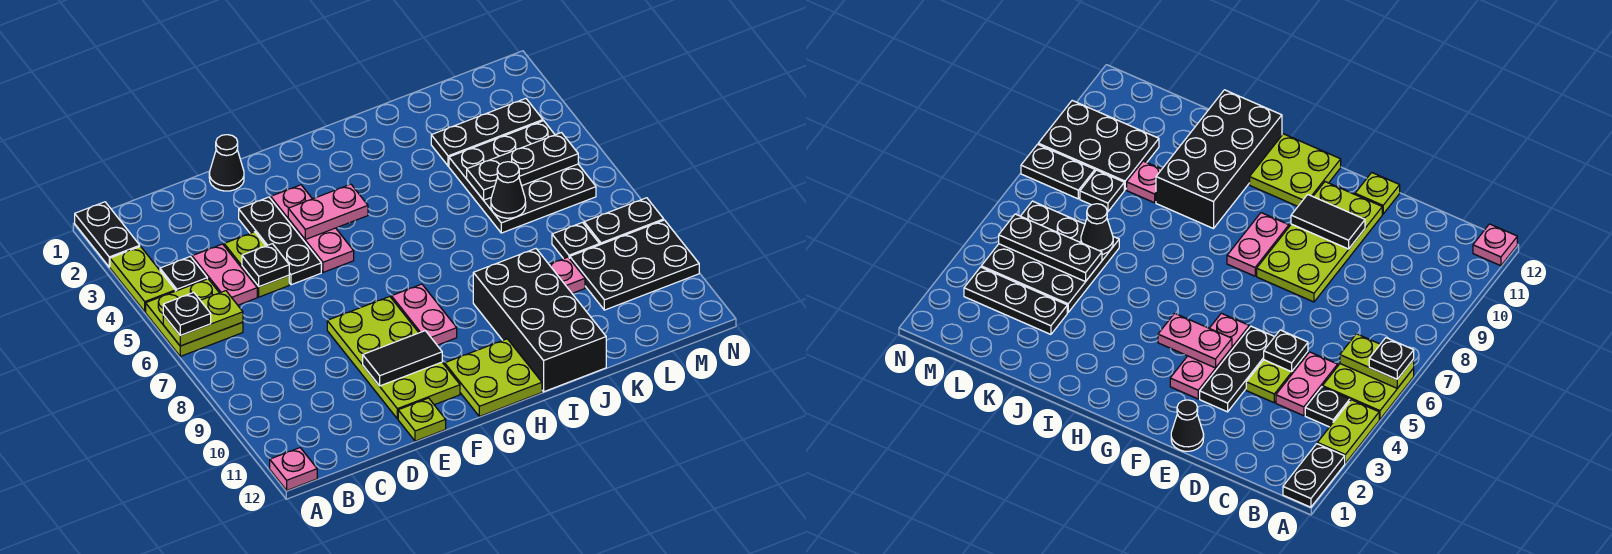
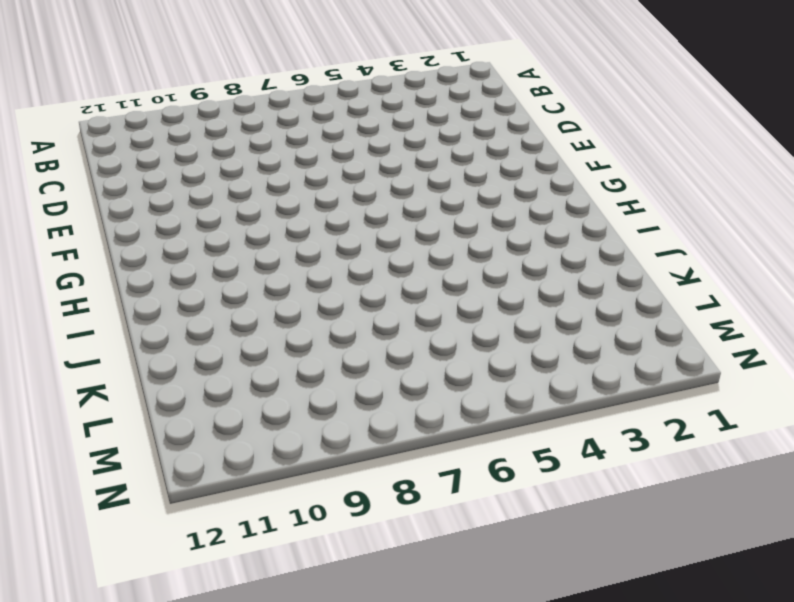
none -> black plate A1:A2 level 1
none -> lime plate A3:A4 level 1
none -> lime plate A5:B6 level 1

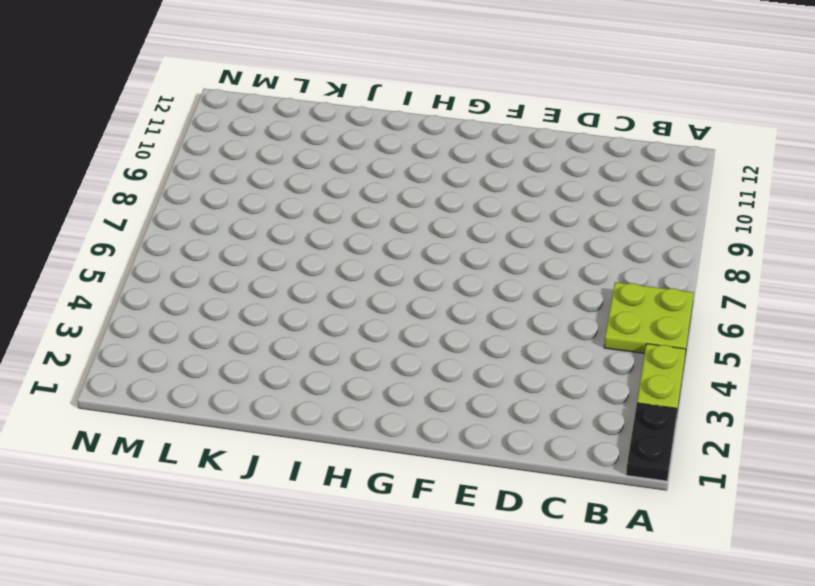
none -> pink plate A12 level 1
none -> black plate B4 level 1
none -> pink plate C4:C5 level 1

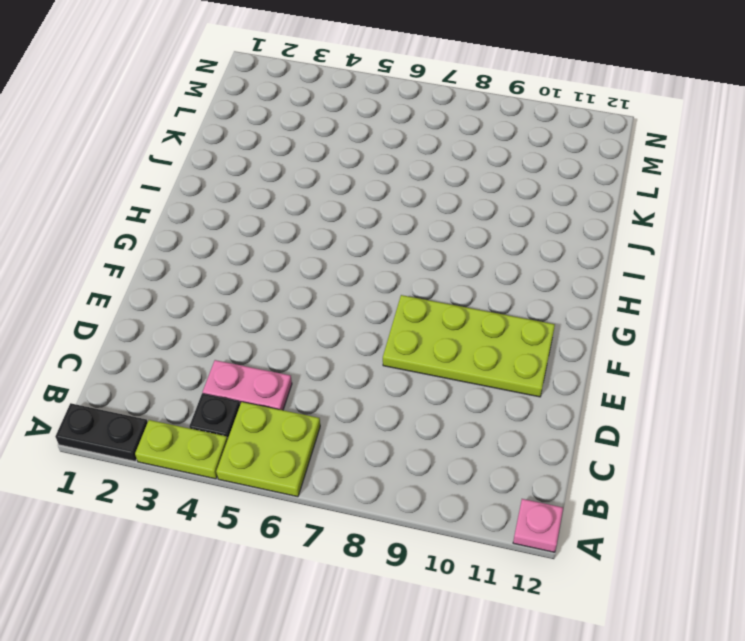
none -> lime plate D4:D5 level 1
none -> black cone E1 level 1
none -> black plate E3:E5 level 1

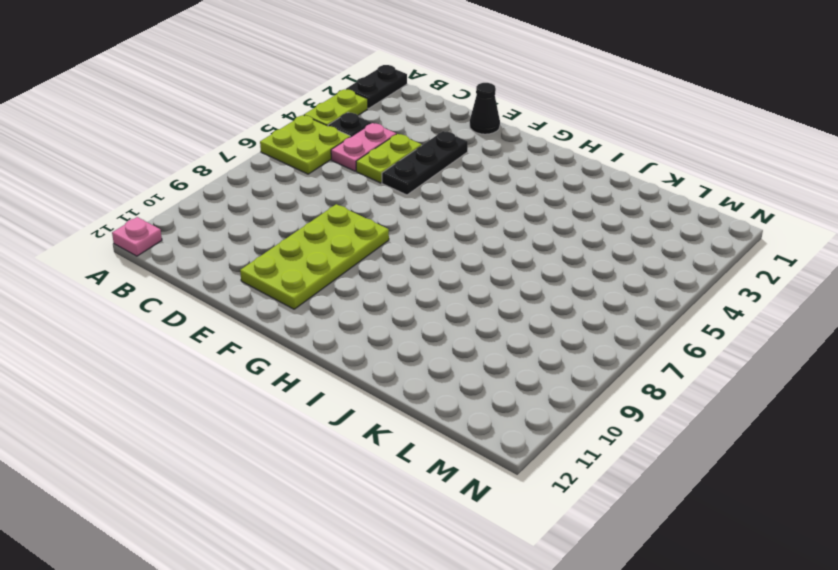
none -> lime plate E12 level 1
none -> pink plate F3:F5 level 1
none -> pink plate G8:G9 level 1

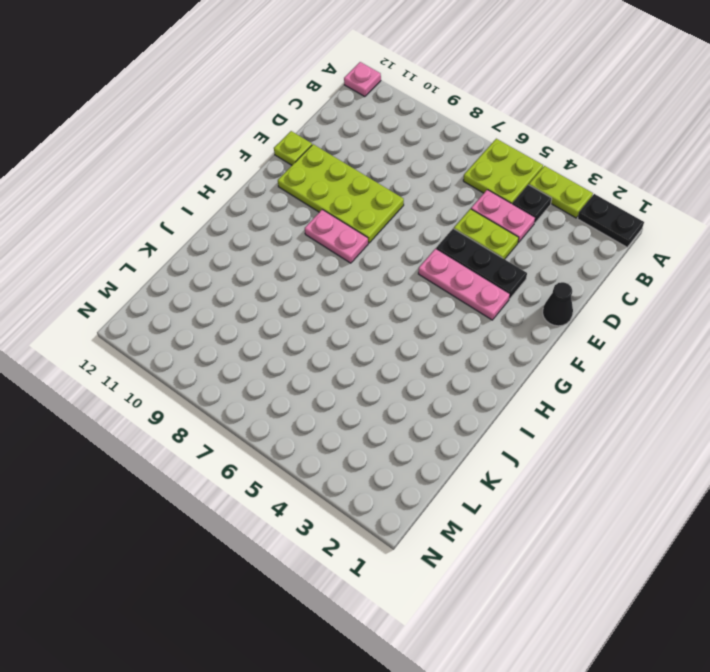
none -> lime plate G11:H12 level 1
none -> black brick I9:J12 level 1
none -> black plate K3:M3 level 1

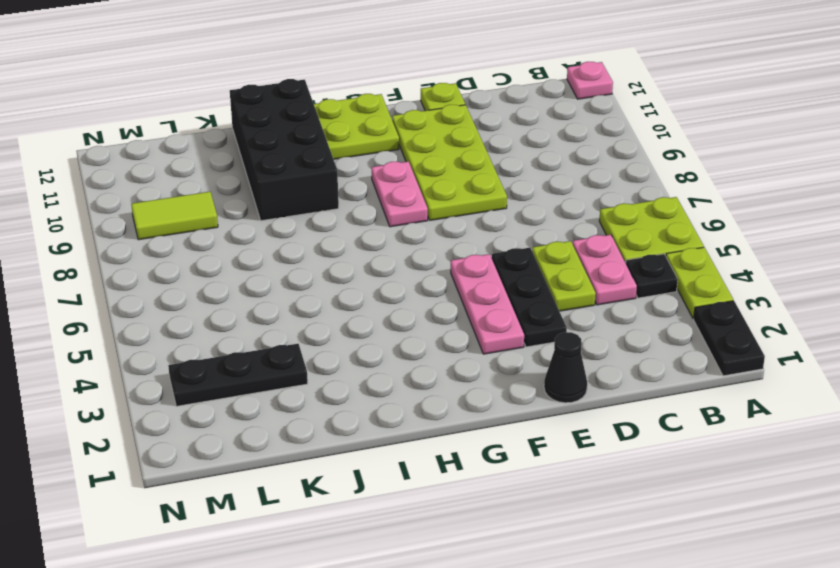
lime tile L9:M9 level 1 -> black plate L9:N10 level 1
none -> black plate K4:M6 level 1
none -> pink plate K9 level 1
none -> black plate L8 level 1

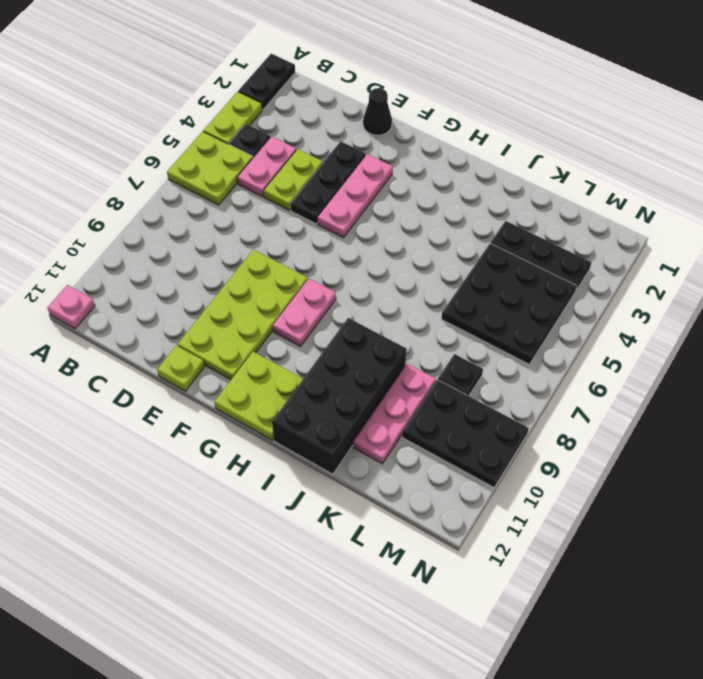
pink plate K9:K11 level 1 -> pink plate K9 level 1
none -> black plate M8:N8 level 1
none -> lime plate A6:B6 level 2
none -> black plate D5 level 2

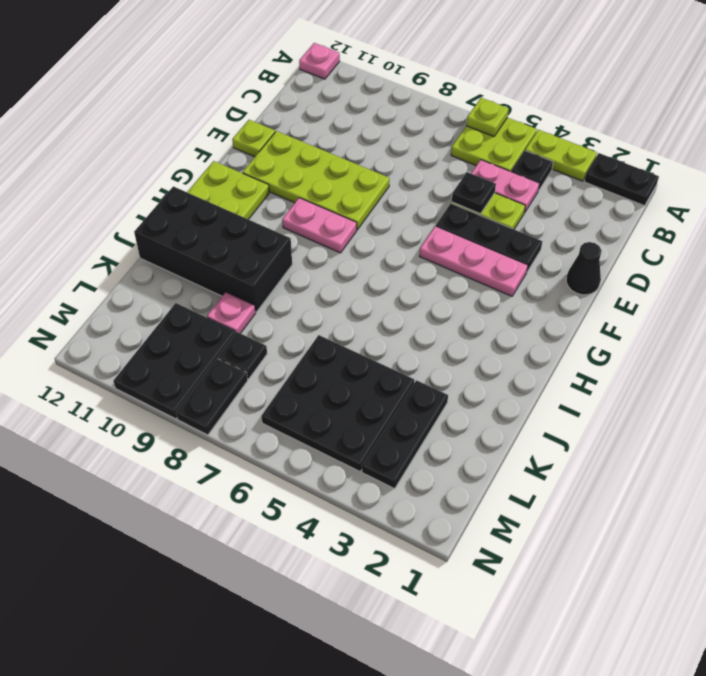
lime plate A6 level 2 -> lime plate A6:B6 level 2
none -> black tile E10:F10 level 2
none -> pink plate F4:G4 level 2
none -> black plate K5:M5 level 2

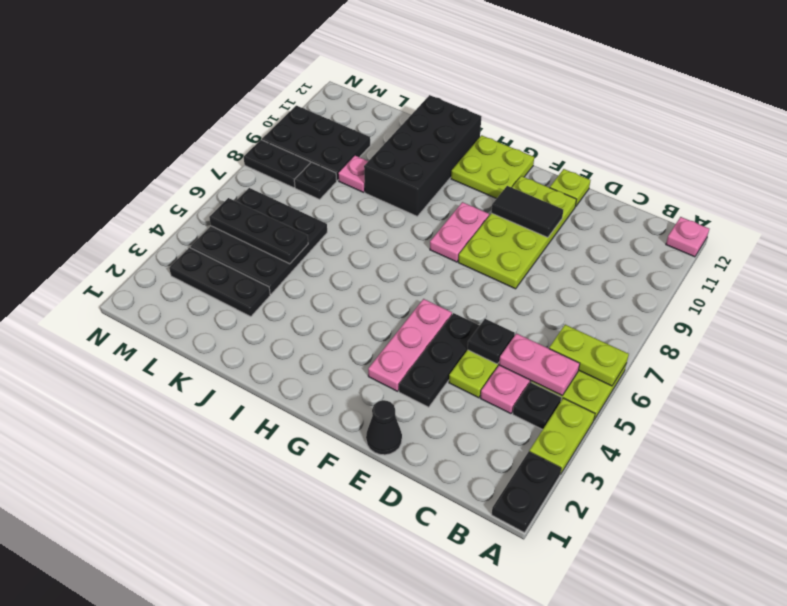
pink plate B5:C5 level 2 -> pink plate F4:G4 level 2
none -> black cone K6 level 2
none -> black plate A6 level 3

